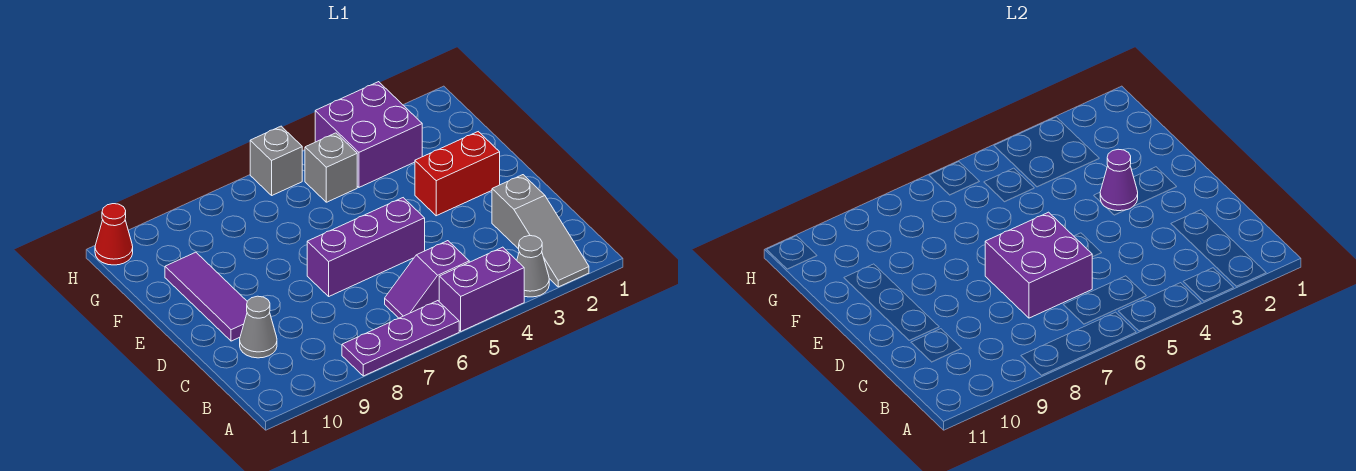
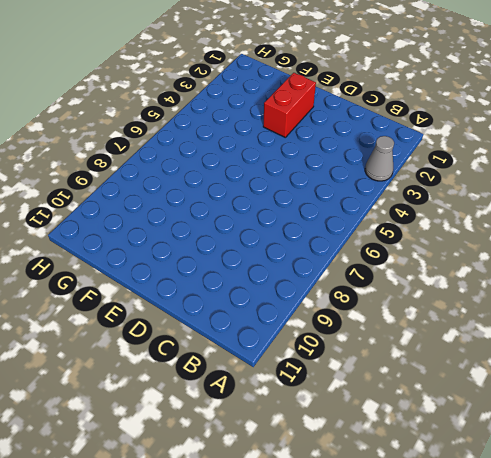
none -> grey slope A2:C2 level 1 top C
none -> purple brick A4:A5 level 1
none -> purple plate A6:A8 level 1

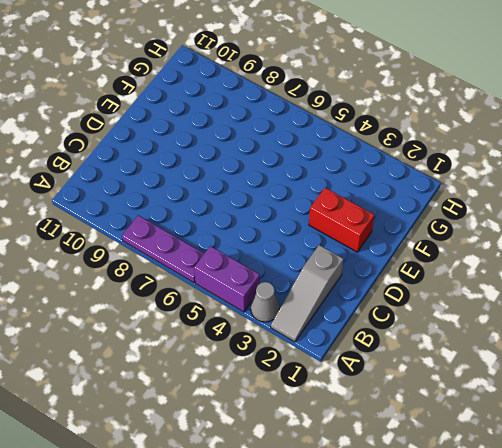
none -> purple slope B5:B6 level 1 top 5
none -> grey cone C10 level 1
none -> purple brick D5:D7 level 1

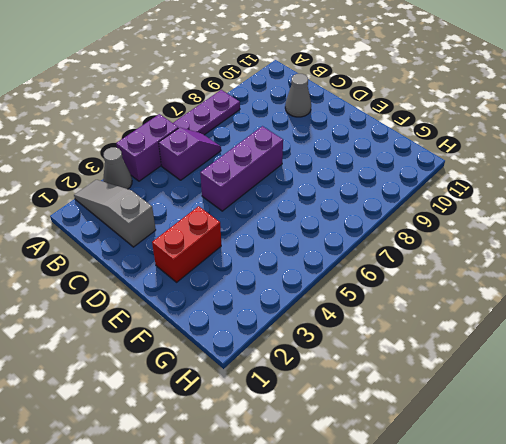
none -> purple tile D10:F10 level 1
none -> purple brick G3:H4 level 1
none -> grey brick G5 level 1

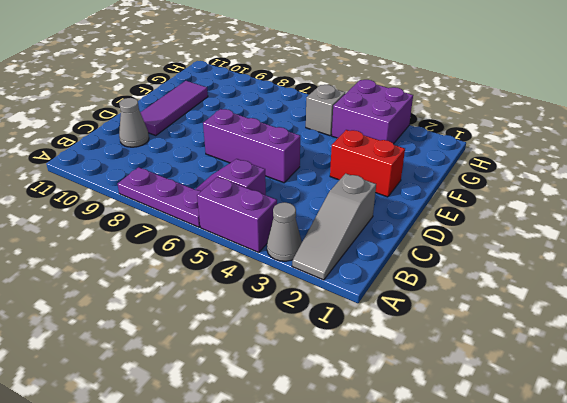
none -> grey brick H6 level 1
none -> red cone H11 level 1
none -> purple brick C6:D7 level 2

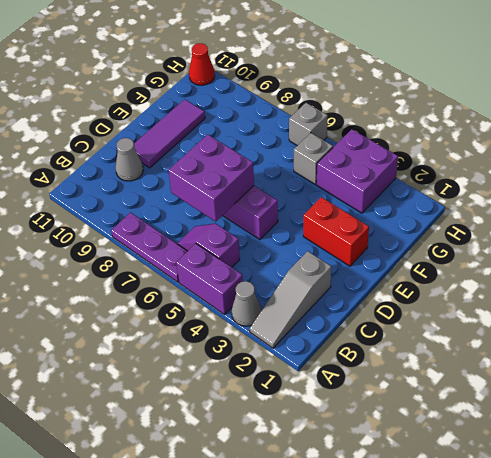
none -> purple cone E3 level 2

